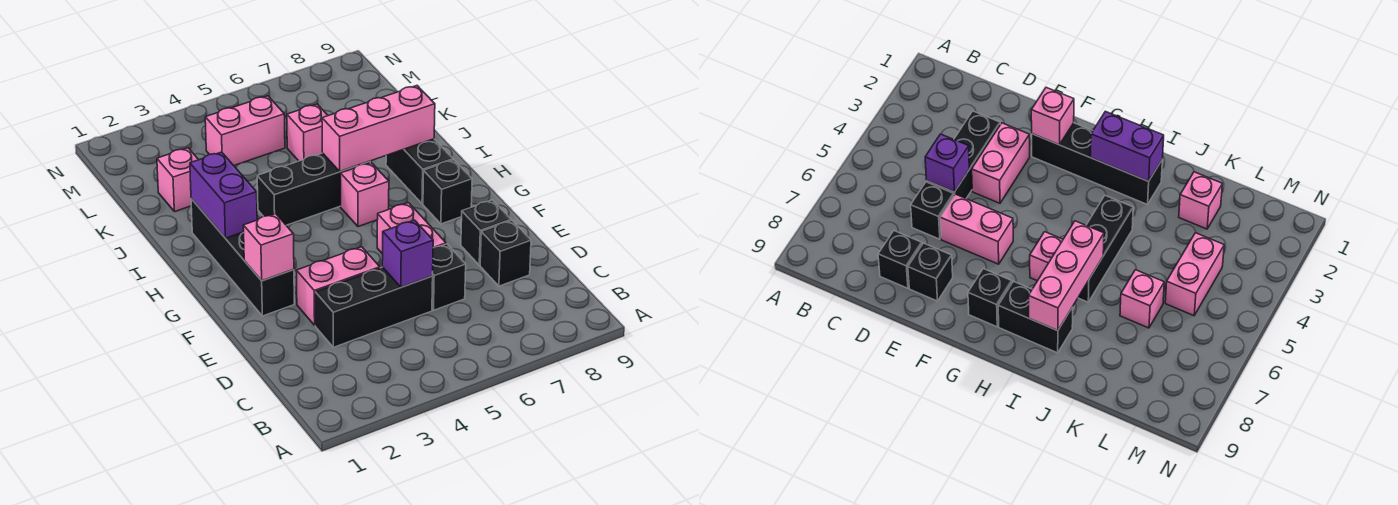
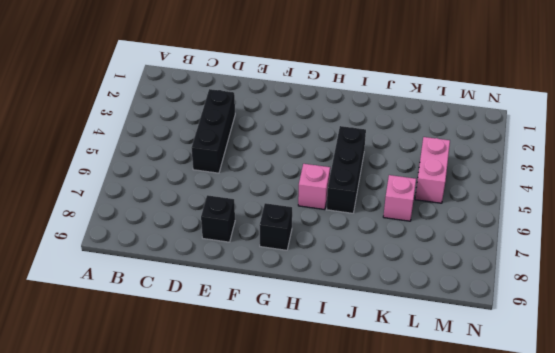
none -> black brick D6 level 1
none -> black brick D8 level 1
none -> pink brick E3:E4 level 1

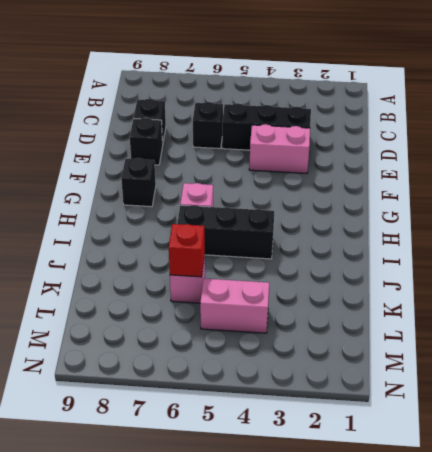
red brick K6 level 2 -> none
none -> pink brick E6:F6 level 1
none -> black brick F2:I2 level 1
none -> black brick H8:I8 level 1

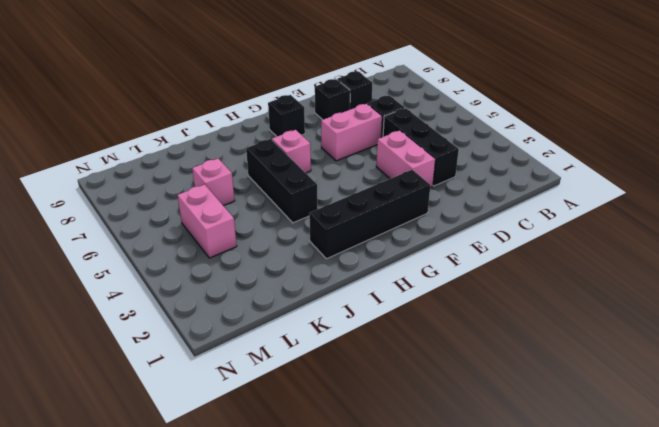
none -> black brick H8:I8 level 1
none -> pink brick K2 level 1
none -> purple brick D5 level 2

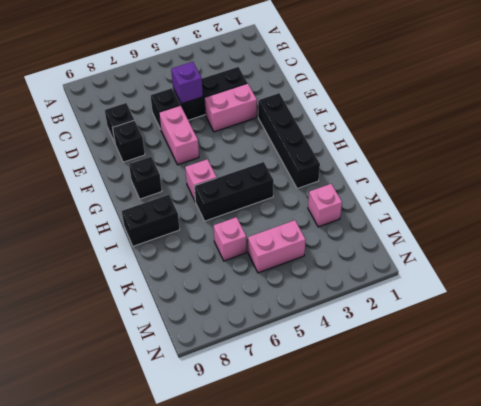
black brick I8:I9 level 1 -> black brick H8:I8 level 1
none -> pink brick F2 level 2
none -> purple brick H2:I2 level 2
none -> pink brick I6:I8 level 2

